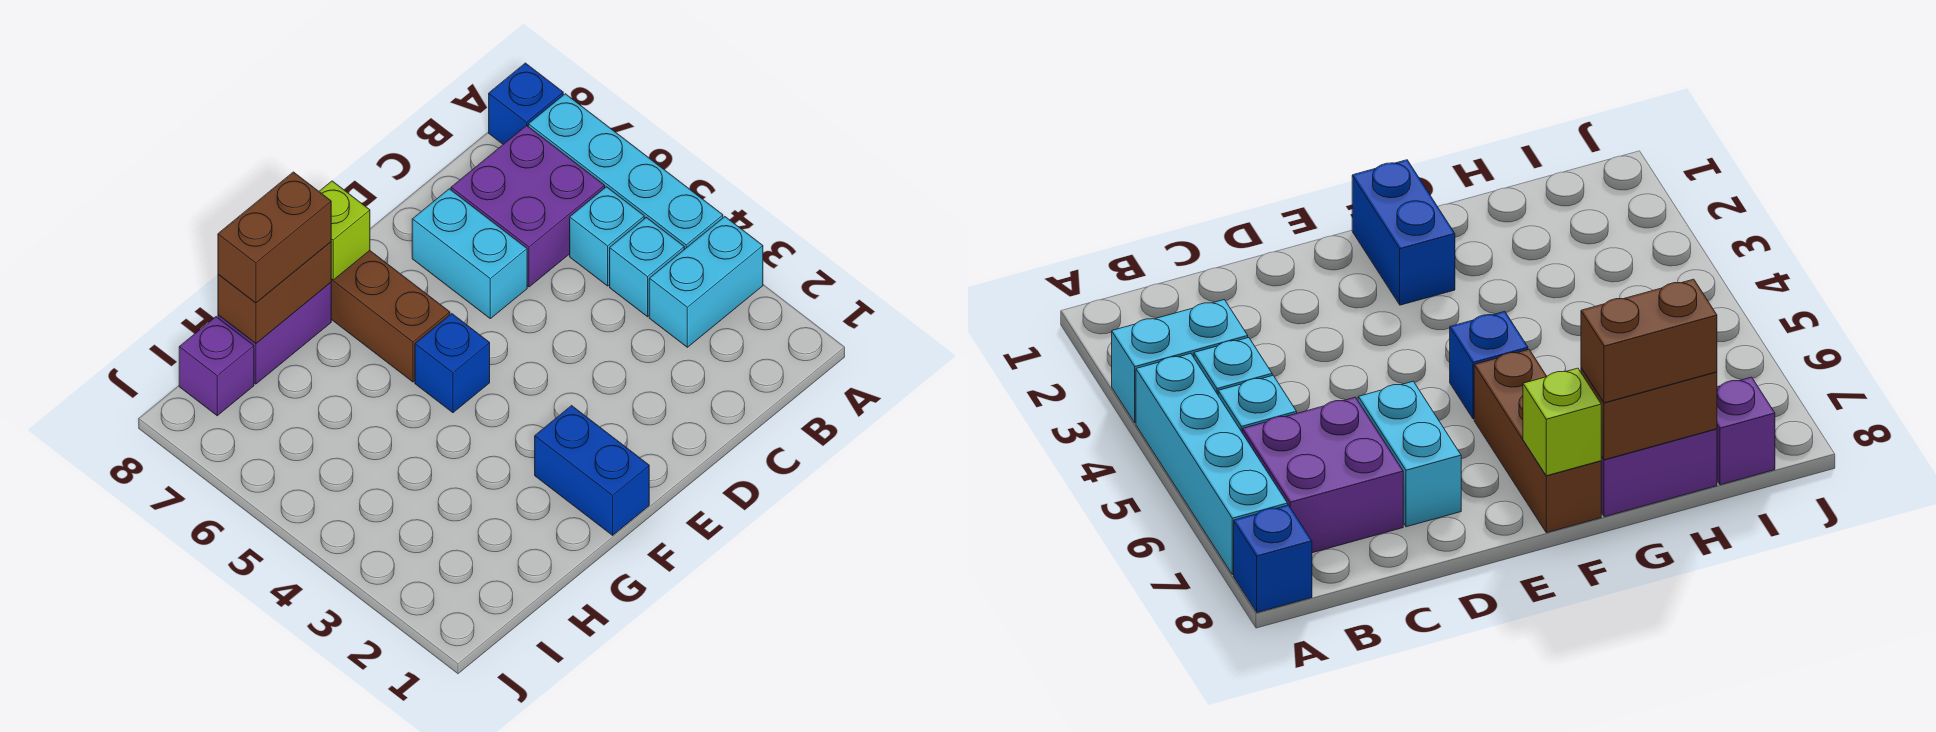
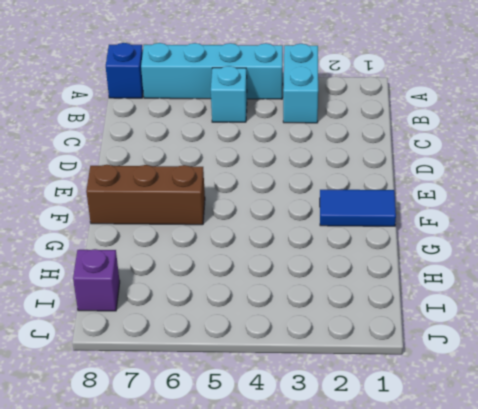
blue tile F1:F2 level 1 -> blue brick F1:F2 level 1
none -> cyan brick B4 level 1
none -> purple brick B6:C7 level 1
none -> cyan brick D6:D7 level 1

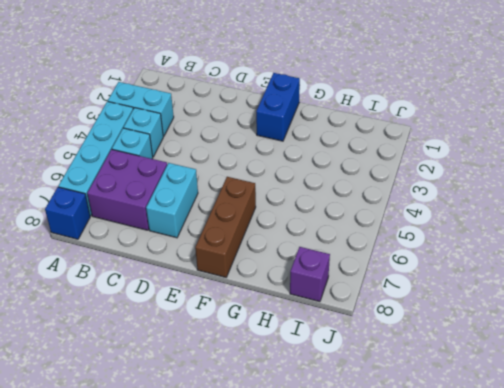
none -> blue brick F5 level 1
none -> purple brick G8:H8 level 1
none -> lime brick F8 level 2

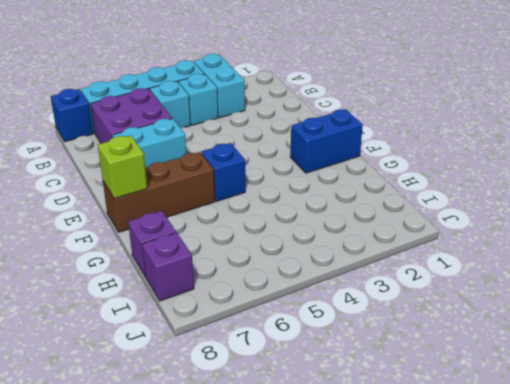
purple brick H8 level 1 -> purple brick G8:H8 level 1
none -> brown brick G8:H8 level 2
none -> brown brick G8:H8 level 3

